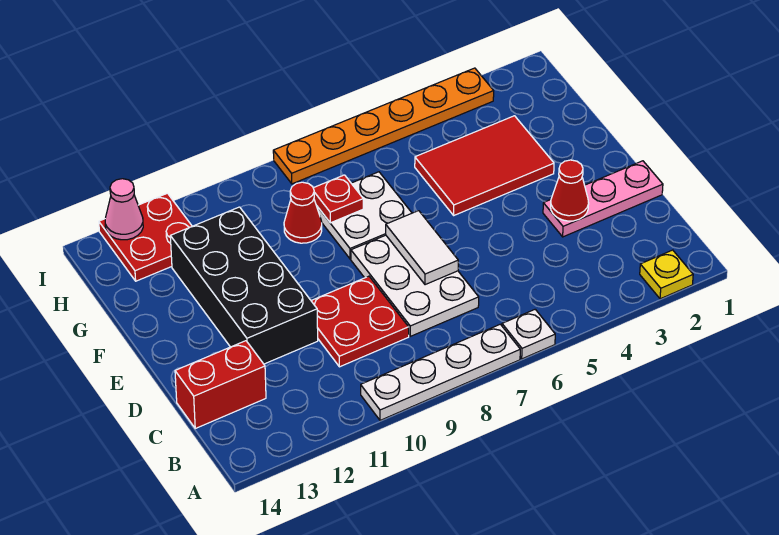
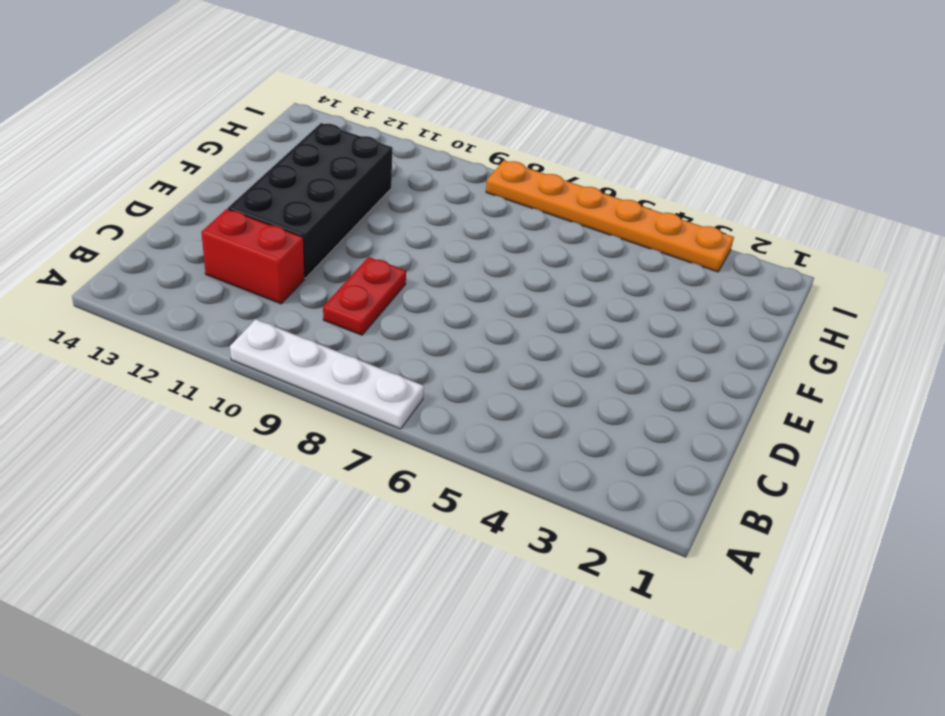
red plate C9:D9 level 1 -> red plate C9:D10 level 1
red brick C11:C12 level 1 -> red brick C13:C14 level 1
none -> yellow plate A2 level 1
none -> white plate A6 level 1
none -> white plate C7:E8 level 1

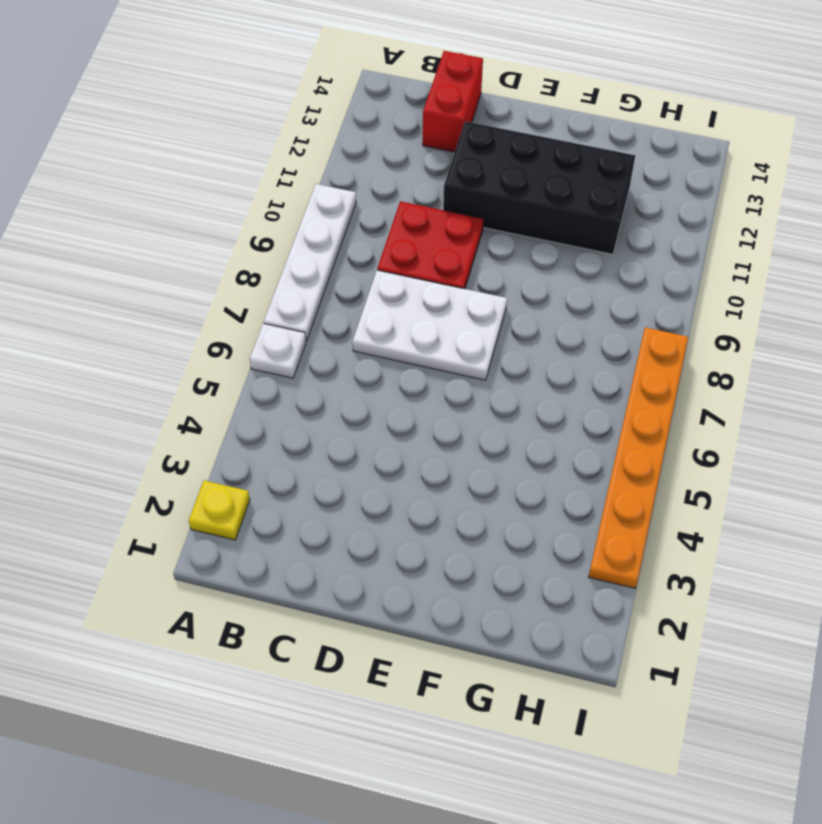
none -> pink plate D1:D3 level 1
none -> red tile F3:G5 level 1
none -> white plate F7:G8 level 1

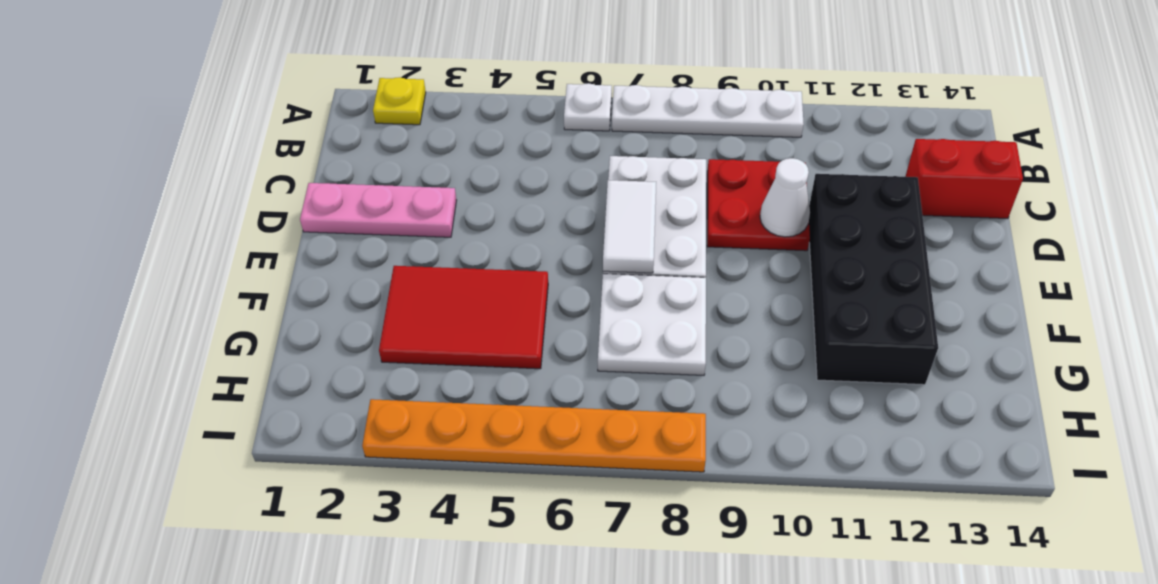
white cone D10 level 2 -> none
none -> red cone G9 level 1
none -> red plate H12:I13 level 1
none -> red cone D3 level 2

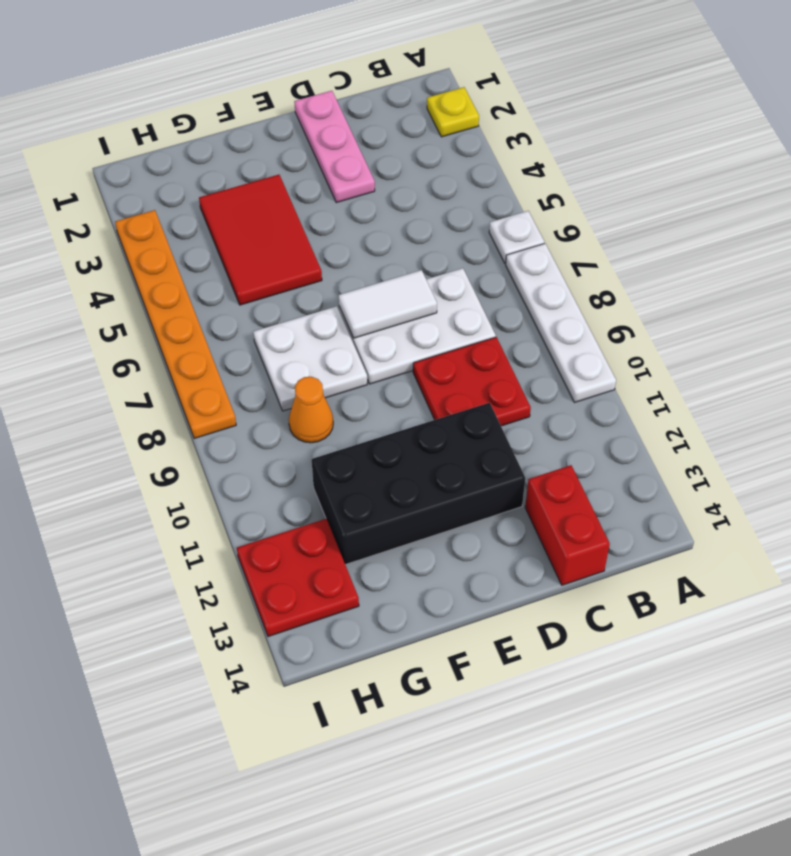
orange cone G9 level 1 -> red cone G9 level 1
none -> red cone D3 level 2
none -> red plate G8 level 2
none -> pink cone I13 level 2

